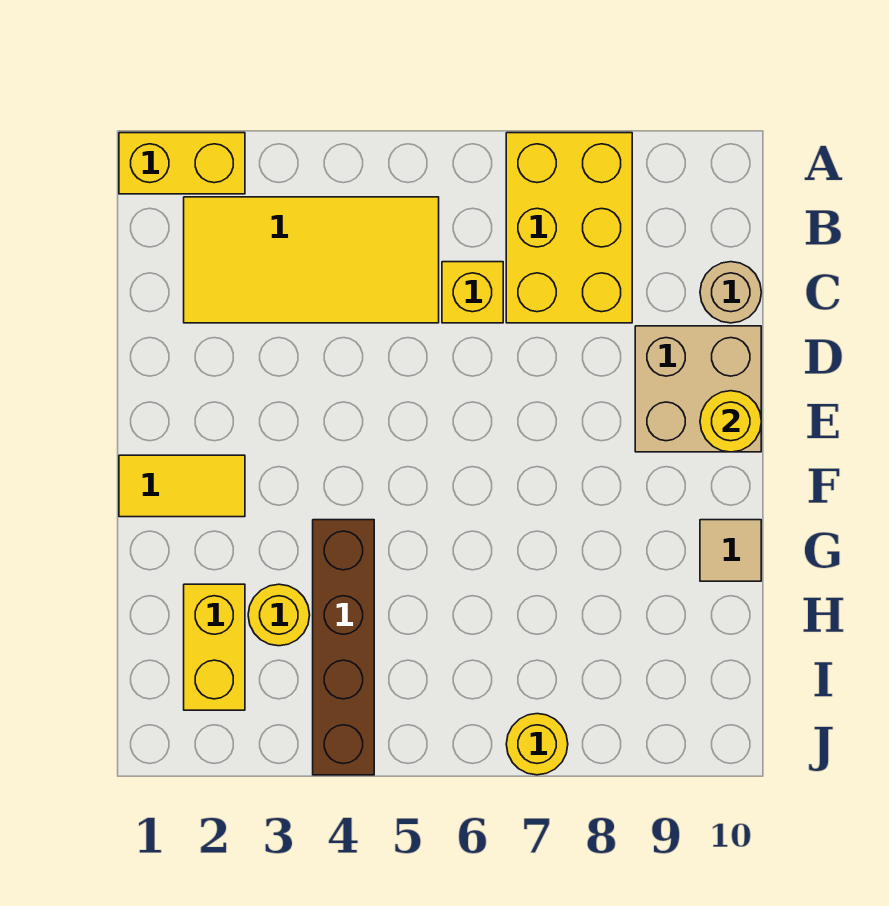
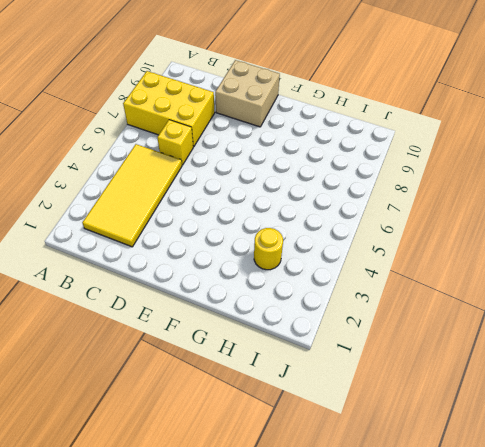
none -> yellow brick A1:A2 level 1
none -> tan round brick C10 level 1
none -> yellow tile F1:F2 level 1

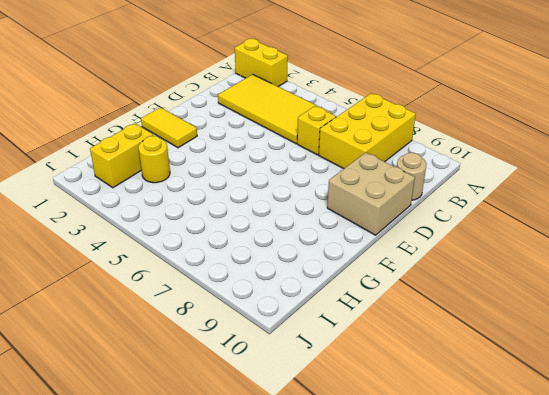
none -> brown brick G4:J4 level 1
none -> tan tile G10 level 1
none -> yellow round brick J7 level 1

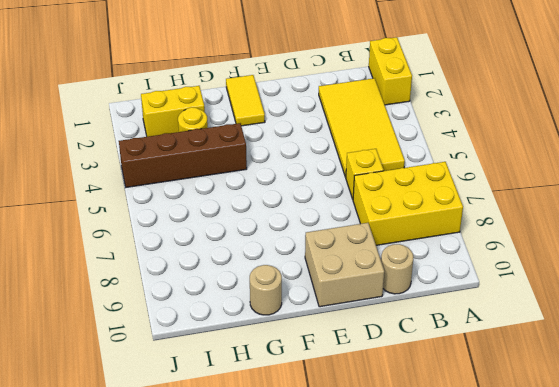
tan round brick G10 level 1 -> tan tile G10 level 1
none -> yellow round brick J7 level 1
none -> yellow round brick E10 level 2

